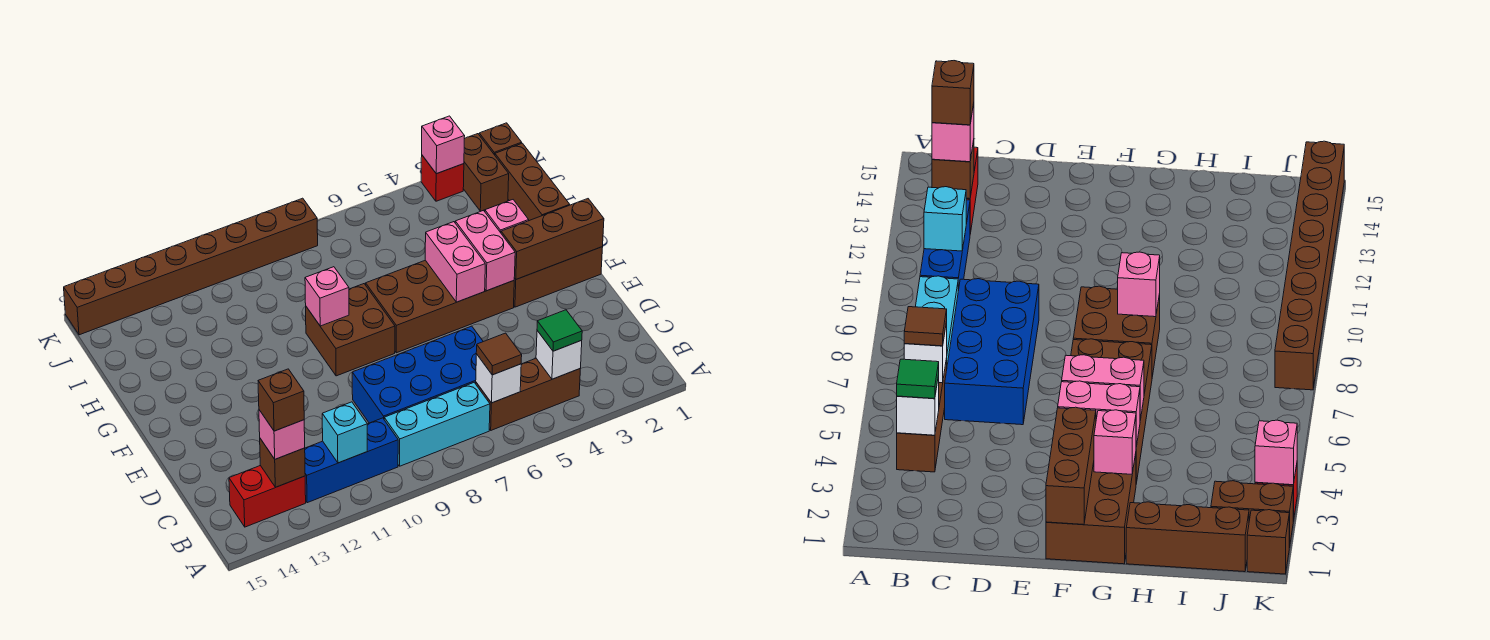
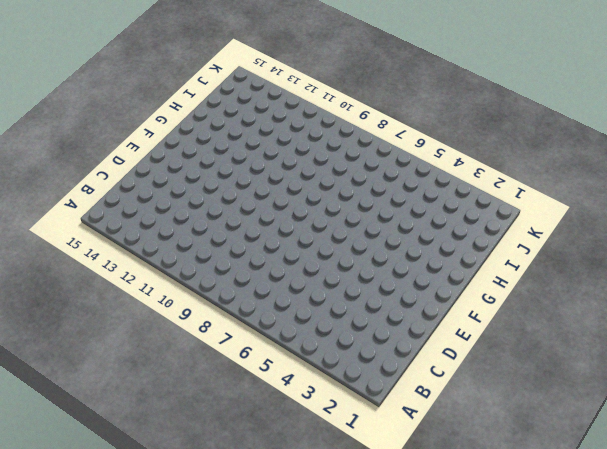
none -> brown brick B4:B6 level 1
none -> cyan brick B7:B9 level 1
none -> blue brick B10:B12 level 1

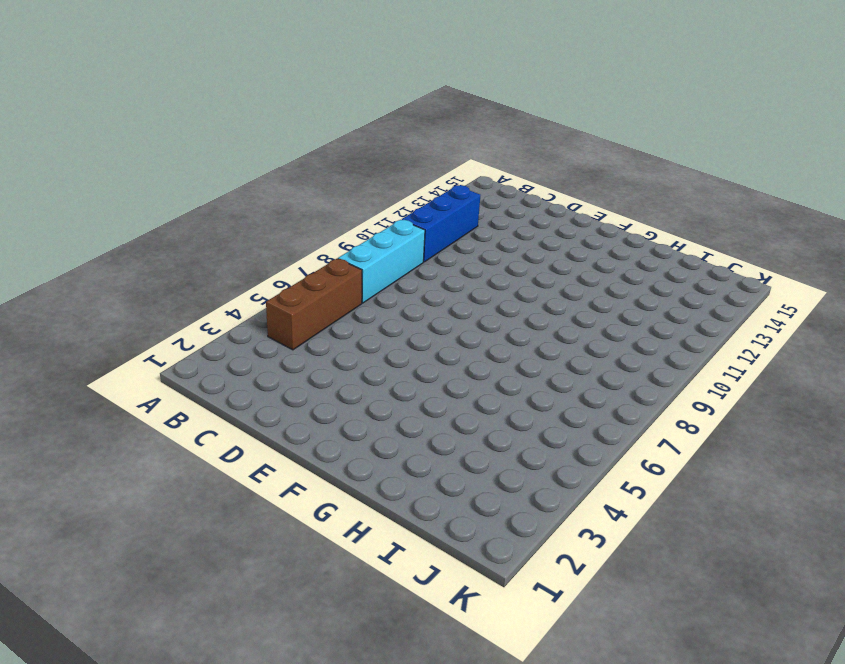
none -> red brick B13:B14 level 1
none -> blue brick C6:D9 level 1
none -> brown brick F1:G3 level 1

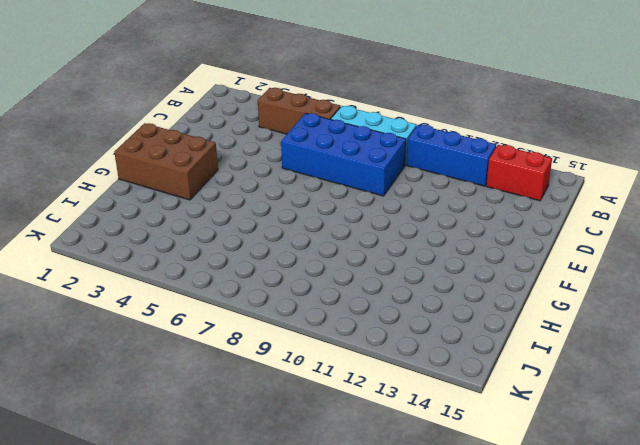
none -> brown brick F4:G7 level 1
none -> brown brick F8:G9 level 1
none -> brown brick H1:J1 level 1

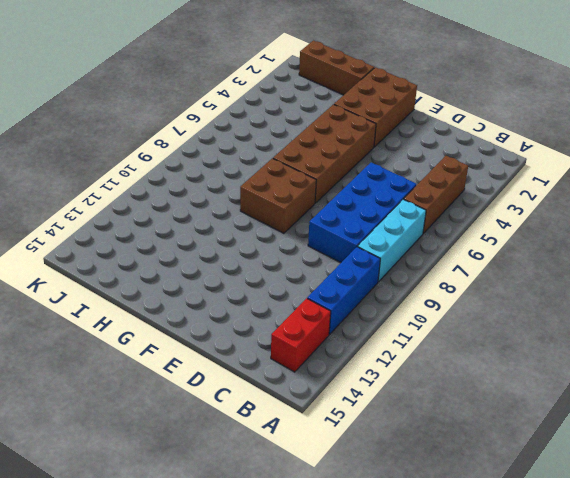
none -> brown brick J2:K2 level 1
none -> brown brick K1 level 1
none -> red brick K3 level 1

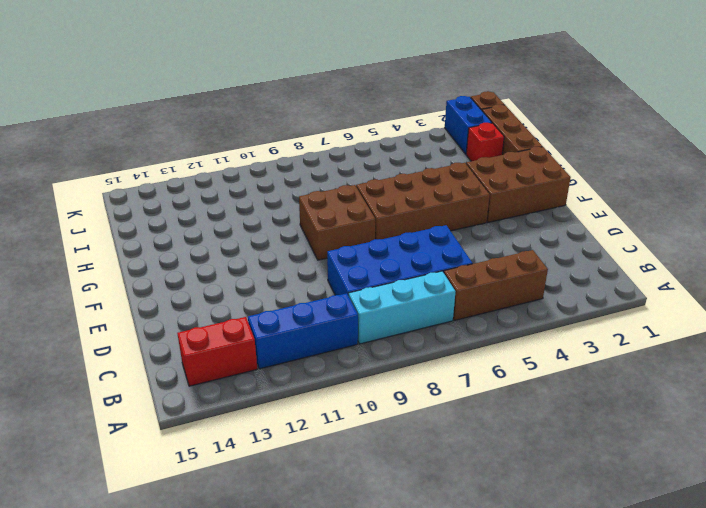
red brick I2 level 1 -> red brick K3 level 1
blue brick J2:K2 level 1 -> brown brick J2:K2 level 1
none -> brown brick K8:K15 level 1
none -> white brick B4 level 2
none -> white brick B6 level 2

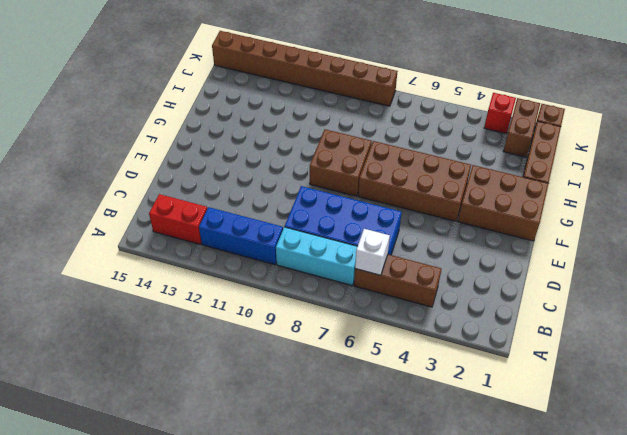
none -> white brick B4 level 2
none -> cyan brick B11 level 2
none -> brown brick B13 level 2

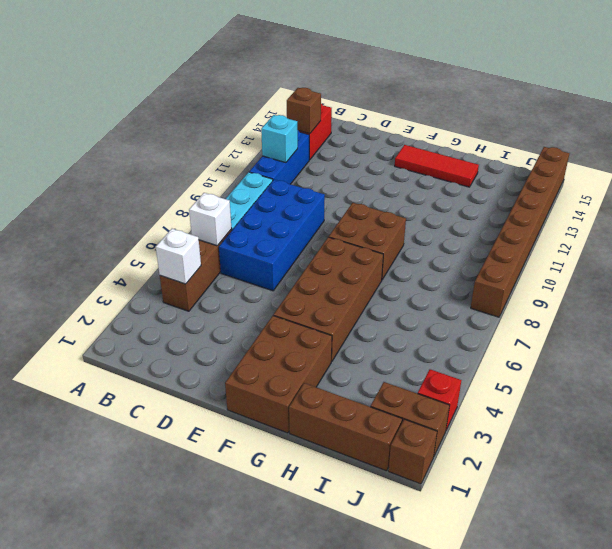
red tile F14:H14 level 1 -> none
none -> brown brick F1:F3 level 2
none -> pink brick F4:G4 level 2
none -> pink brick F5:G5 level 2

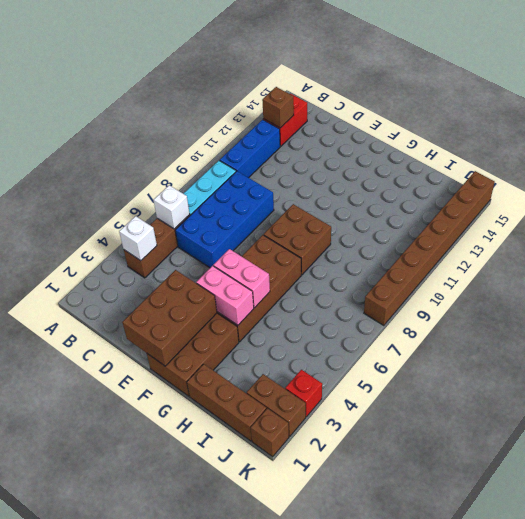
brown brick E1:F3 level 2 -> brown brick F1:F3 level 2
none -> cyan brick B11 level 2
none -> pink brick G3 level 2
none -> pink brick G9 level 2

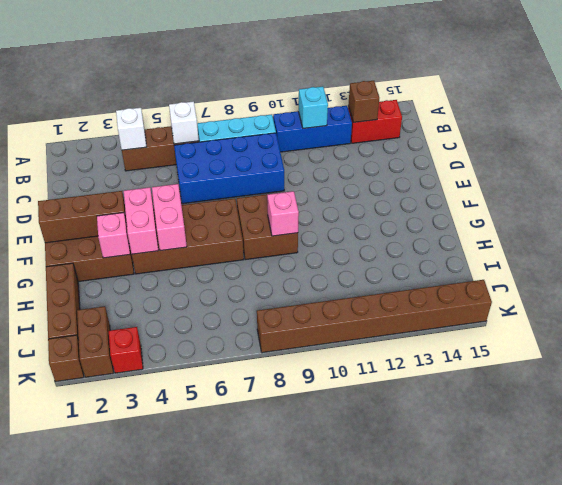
none -> pink brick K3 level 2
none -> green tile B4 level 3
none -> brown tile B6 level 3

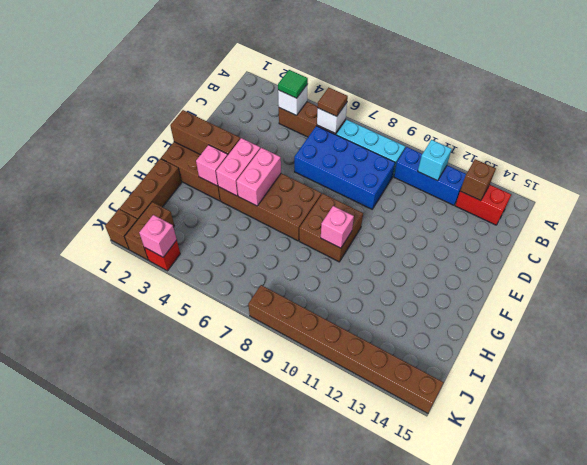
none -> pink brick B13 level 3
none -> brown brick B13 level 4

